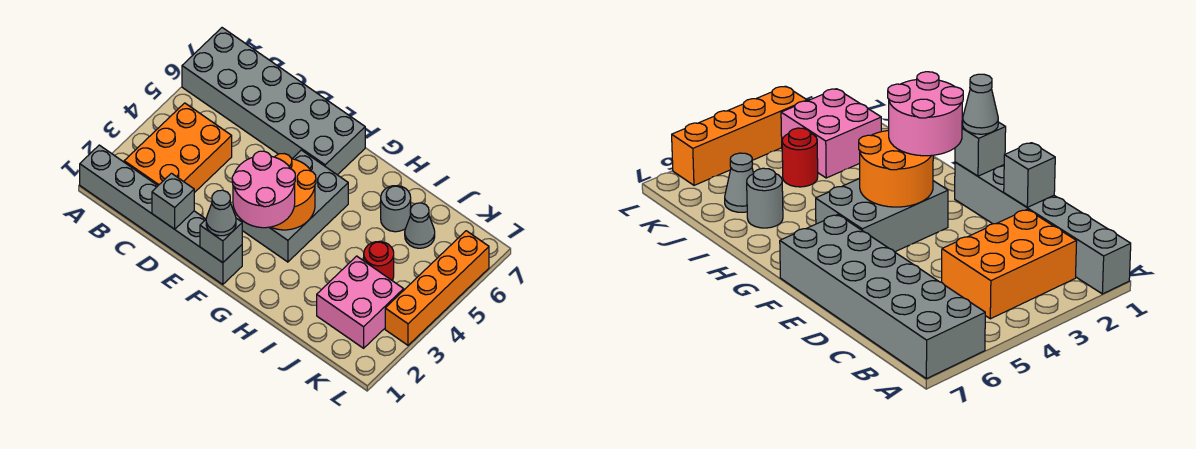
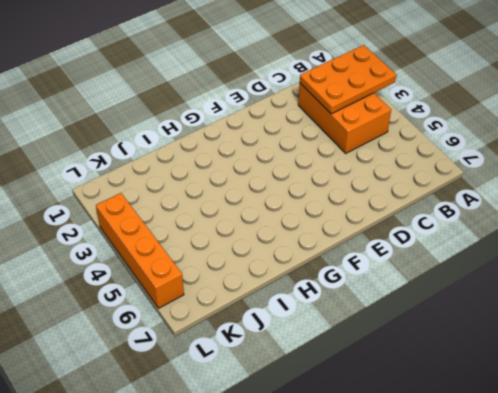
orange plate A2:C3 level 2 -> none
none -> grey brick A1:F1 level 1
none -> grey brick A6:F7 level 1
none -> grey brick F3:G5 level 1

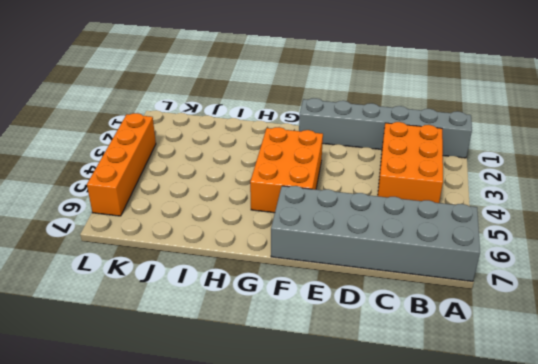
orange brick F3:G5 level 1 -> grey brick F3:G5 level 1
none -> grey round brick I6 level 1
none -> pink brick J2:K3 level 1
none -> red round brick J4 level 1

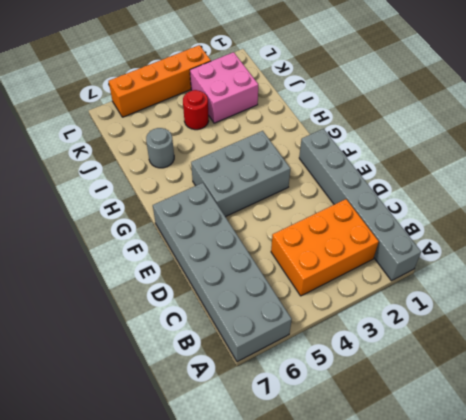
none -> grey cone J6 level 1
none -> grey brick D1 level 2
none -> grey brick F1 level 2

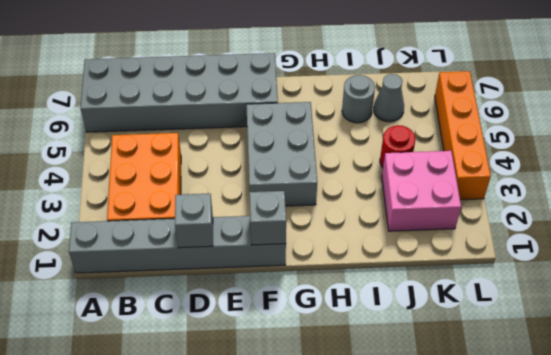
none -> orange round brick F3:G4 level 2
none -> grey cone F1 level 3
none -> pink round brick F2:G3 level 3

